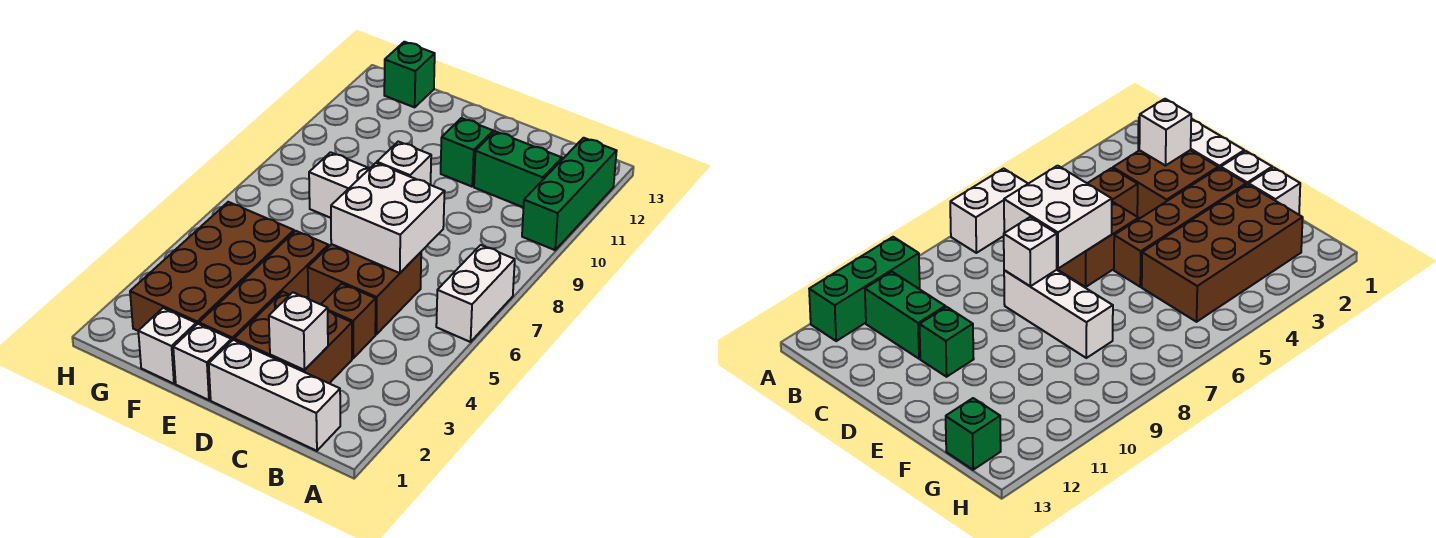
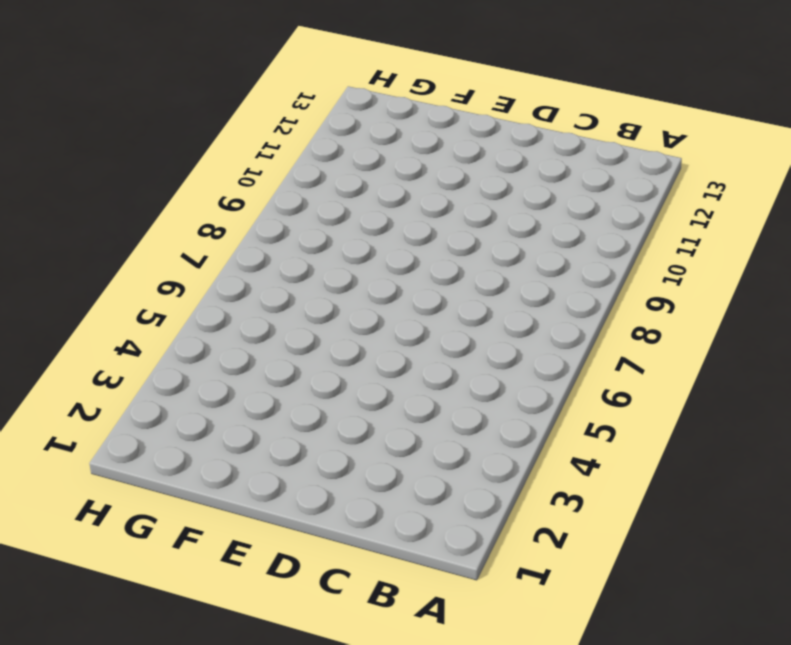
none -> white brick A6:A7 level 1
none -> green brick A10:A12 level 1
none -> white brick B1:D1 level 1

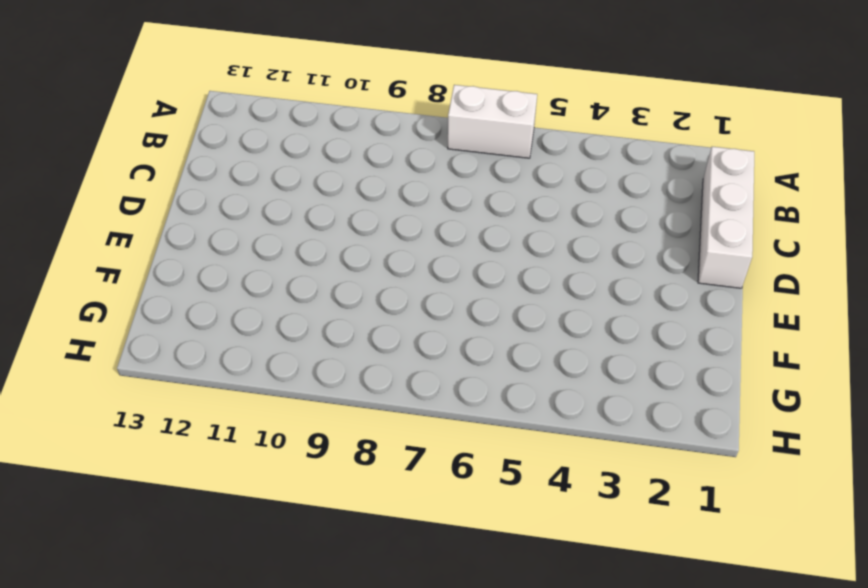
none -> green brick A10:A12 level 1
none -> green brick B11:C11 level 1
none -> brown brick C2:D3 level 1

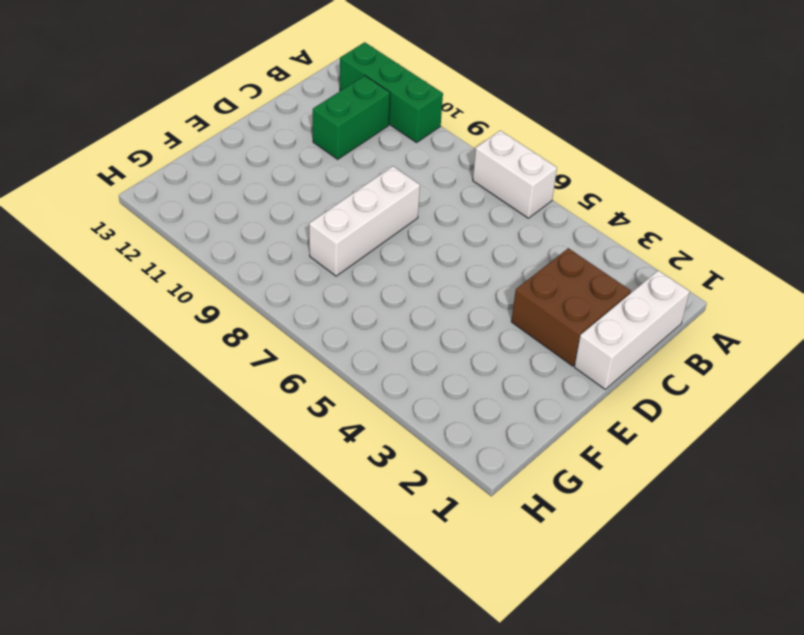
none -> brown brick C4 level 1
none -> brown brick C5:D6 level 1
none -> green brick D11 level 1

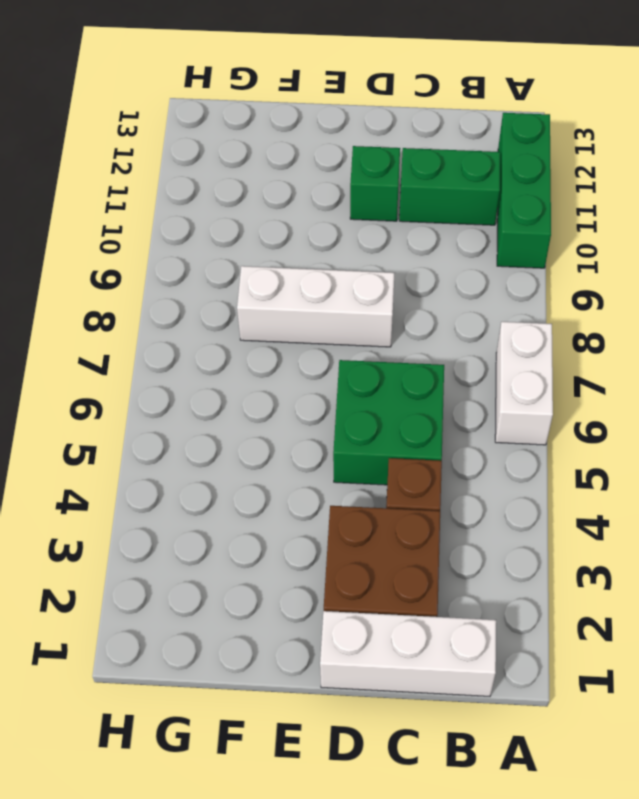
green brick C5:D6 level 1 -> brown brick C5:D6 level 1
none -> white brick E1 level 1
none -> brown brick E2:E5 level 1
none -> white brick F1 level 1

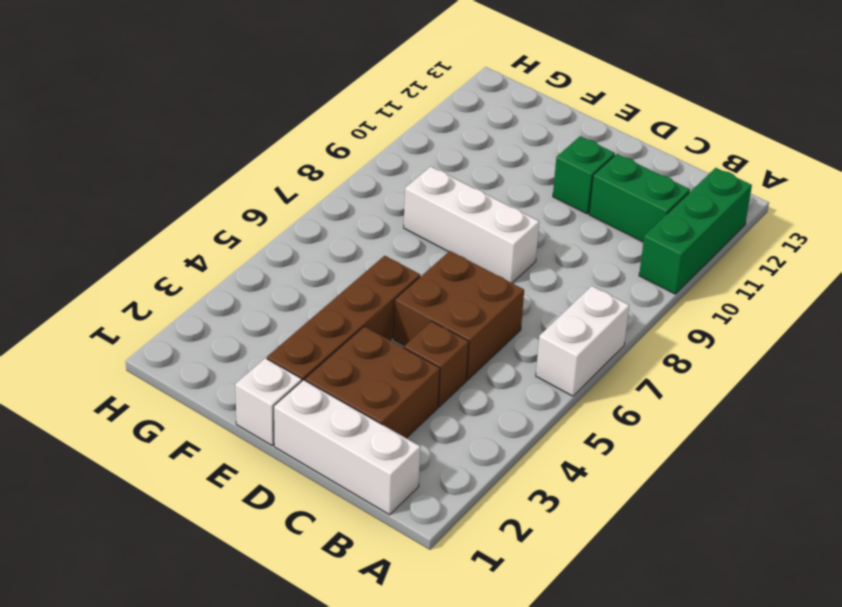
none -> white brick F1 level 1
none -> brown brick F2:G5 level 1
none -> green brick G13 level 1

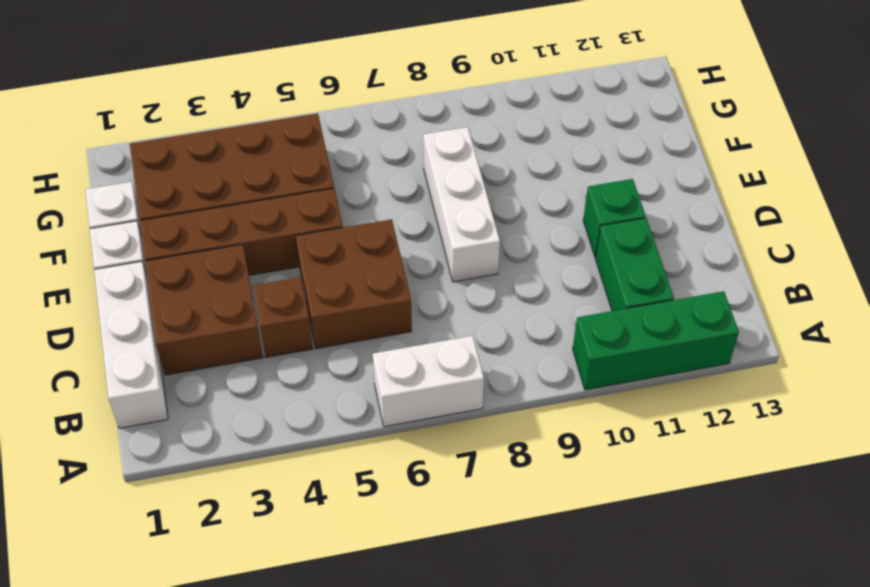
none -> green brick G13 level 1
none -> white brick C2 level 2
none -> white brick C6:D7 level 2

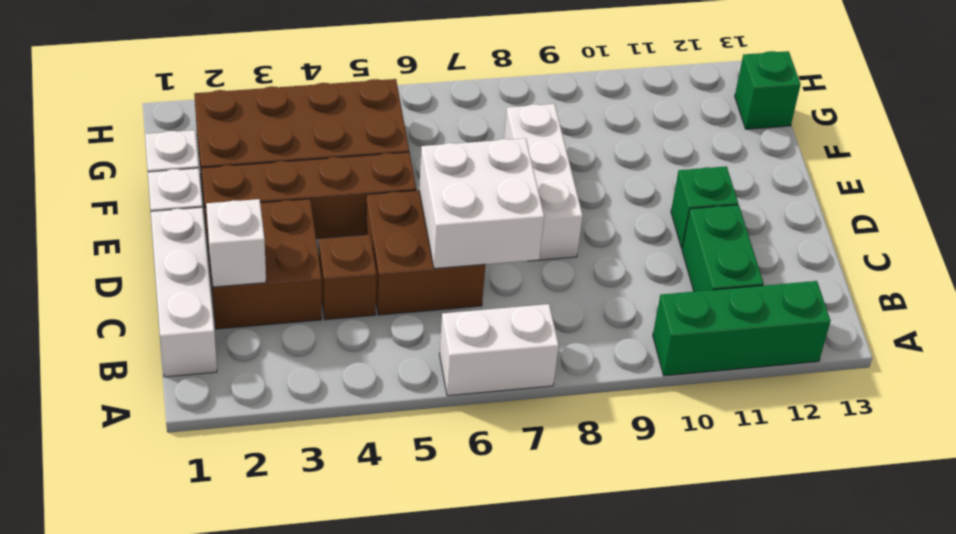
none -> white brick D8 level 2

